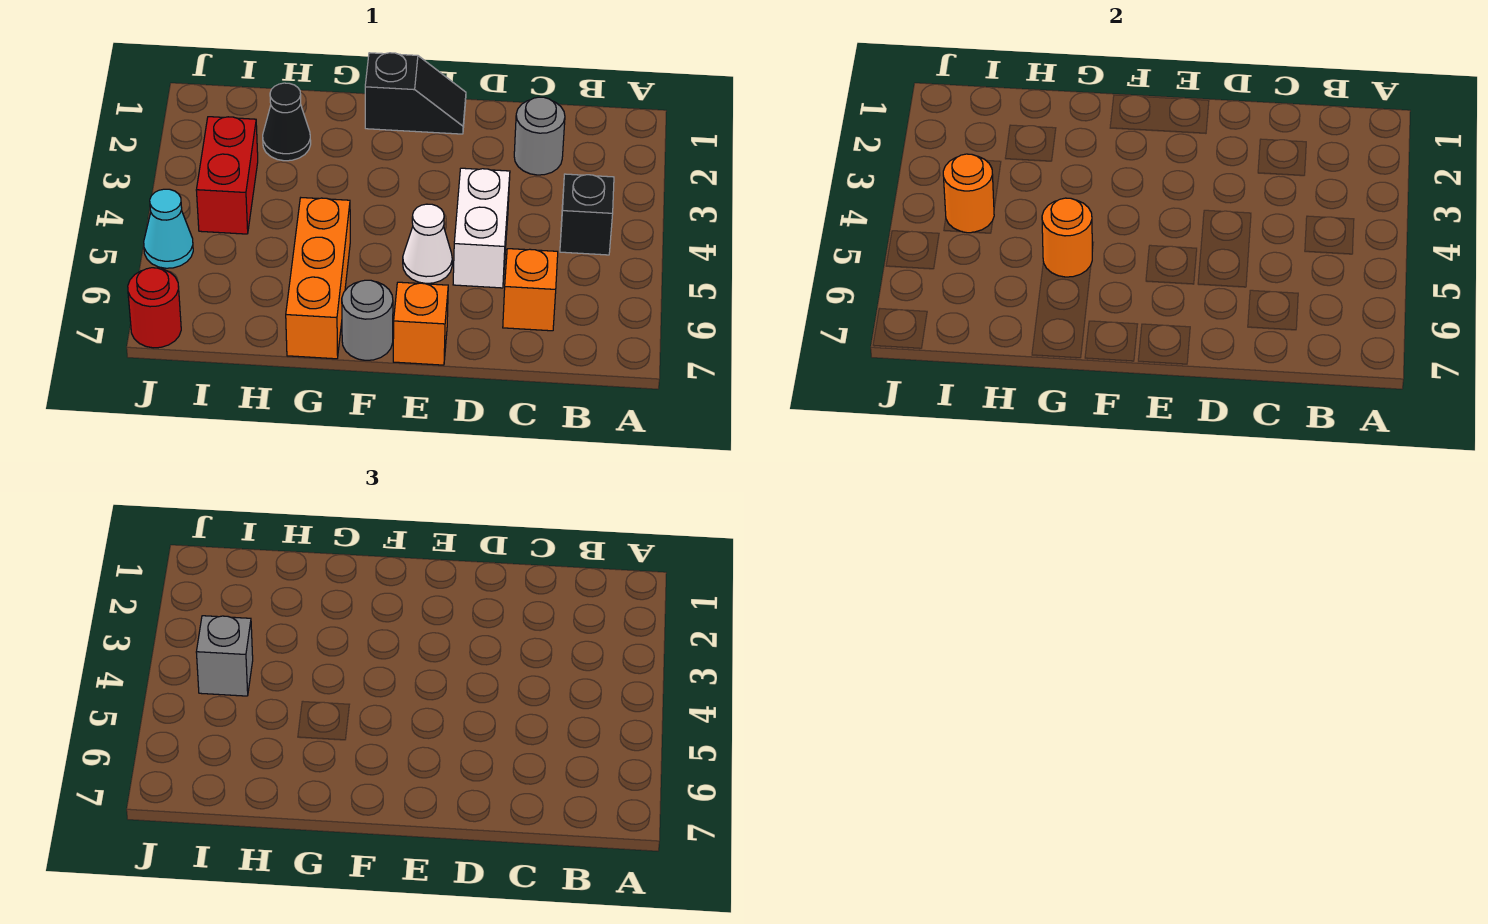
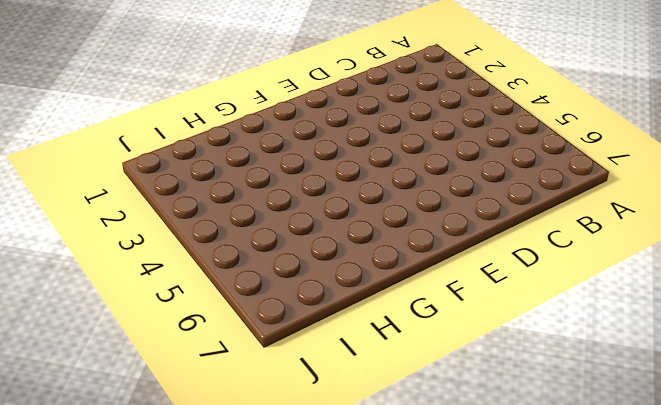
none -> black brick B4 level 1
none -> grey round brick C2 level 1
none -> orange brick C6 level 1

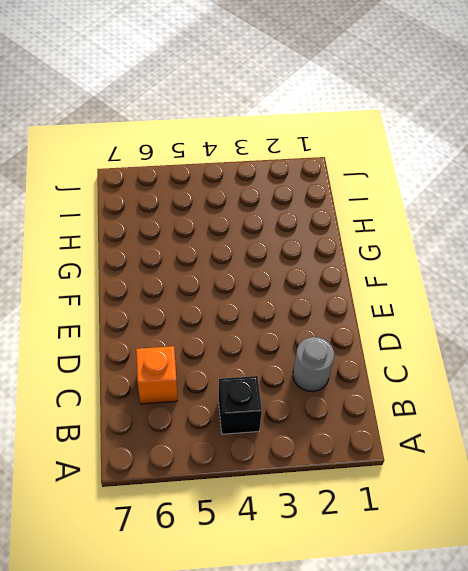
none -> white brick D4:D5 level 1
none -> black slope E1:F1 level 1 top F
none -> white cone E5 level 1

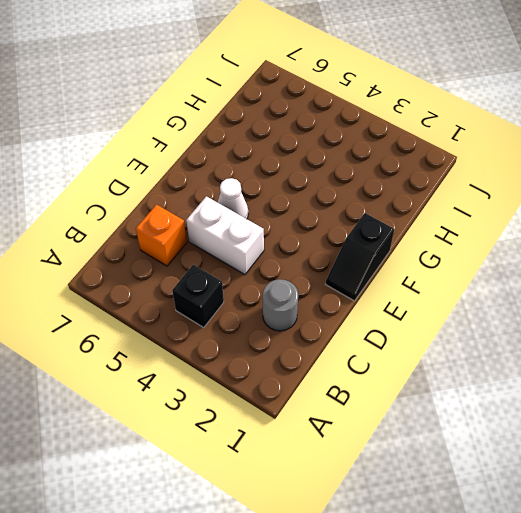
none -> orange brick E7 level 1
none -> grey round brick F7 level 1
none -> orange brick G5:G7 level 1

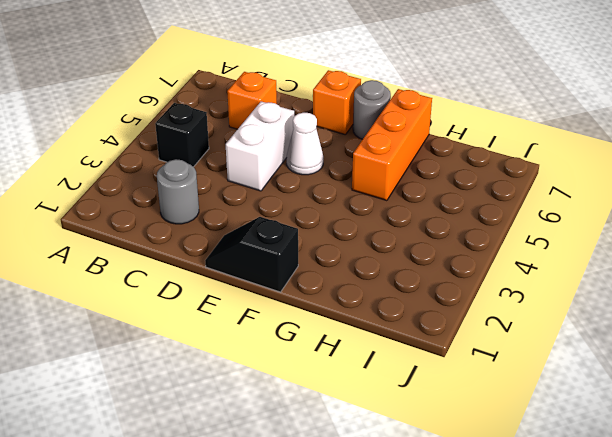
none -> black cone H2 level 1
none -> red brick I3:I4 level 1
none -> cyan cone J5 level 1

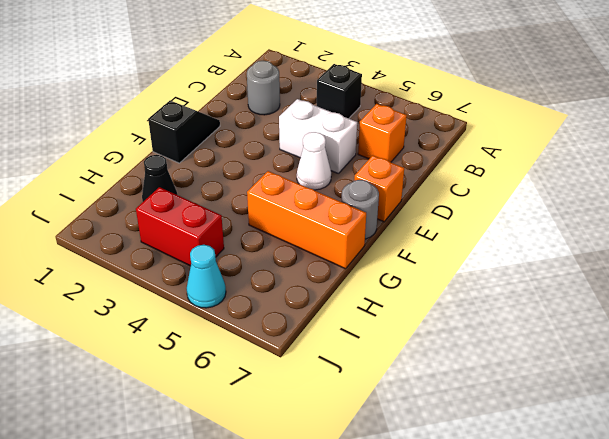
none -> red round brick J7 level 1
none -> orange round brick G5 level 2
none -> orange round brick I4 level 2

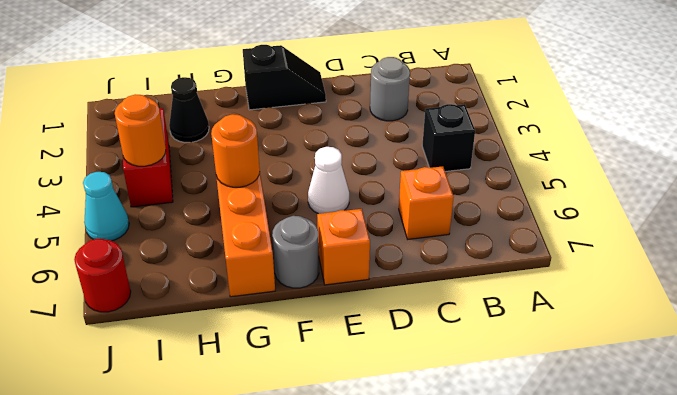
none -> white brick D4:D5 level 1
none -> grey brick I4 level 3

